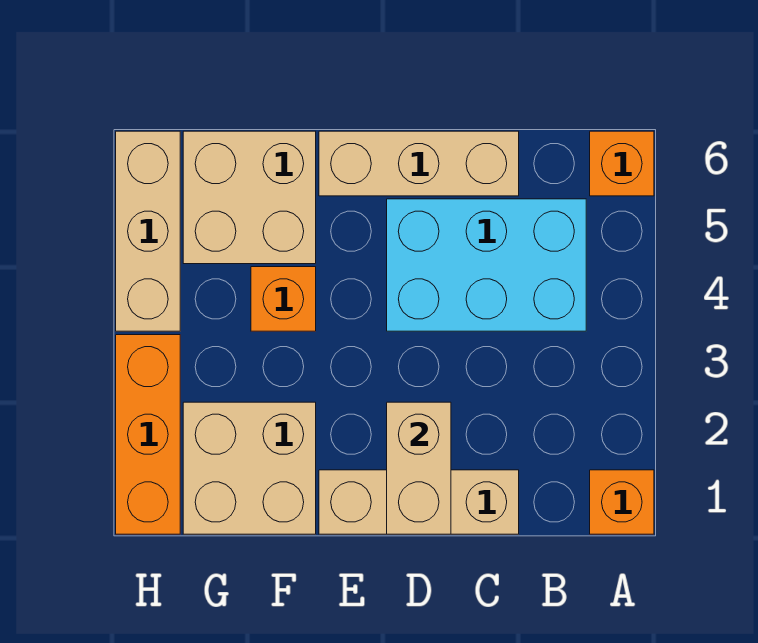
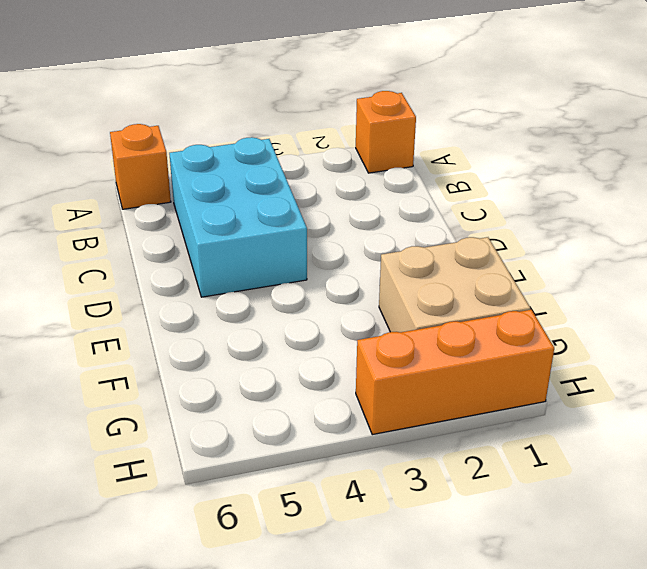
none -> tan brick C1:E1 level 1
none -> tan brick C6:E6 level 1

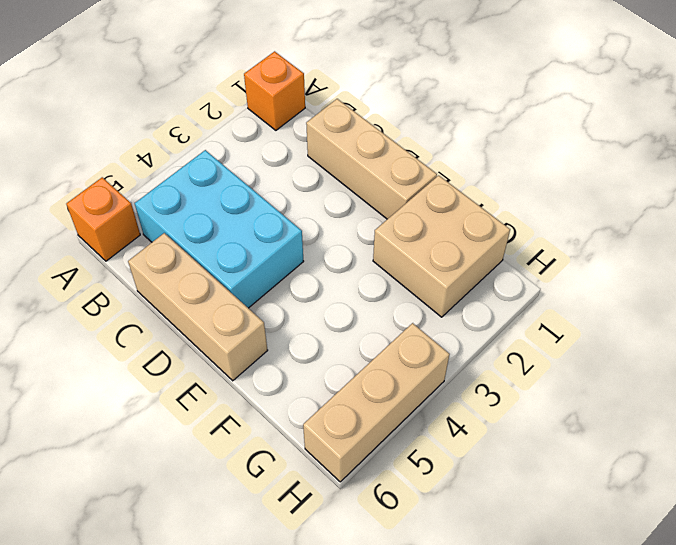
none -> orange brick F4 level 1
none -> tan brick F5:G6 level 1

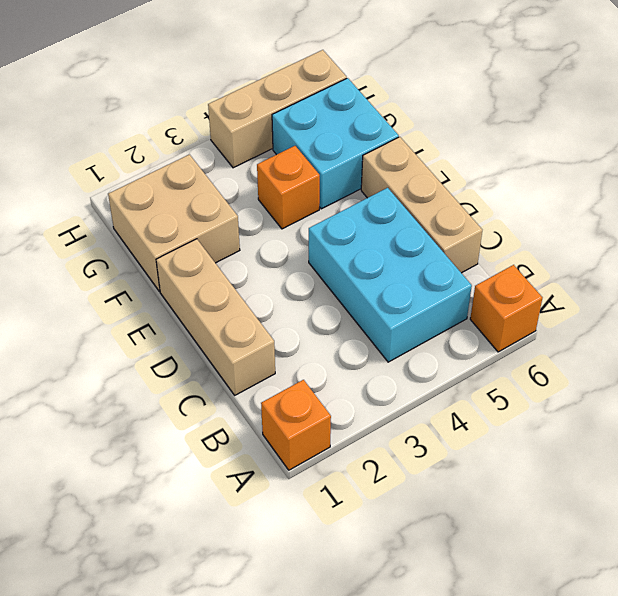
cyan brick F5:G6 level 1 -> tan brick F5:G6 level 1
none -> orange brick H1:H3 level 1
none -> tan brick D1:D2 level 2

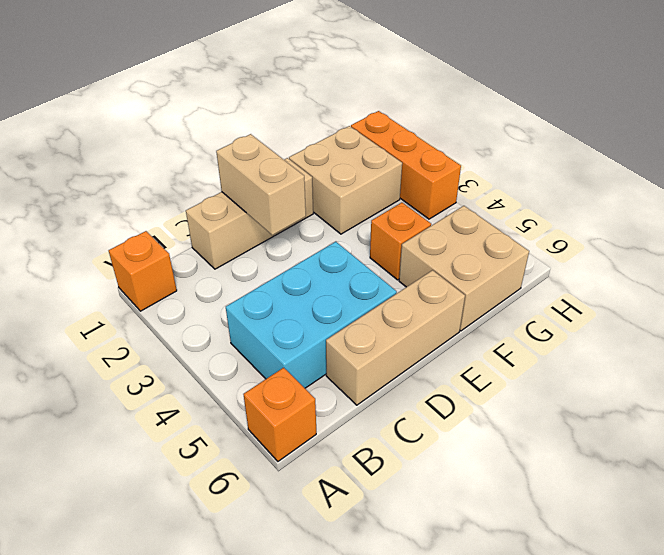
none -> tan brick H4:H6 level 1

